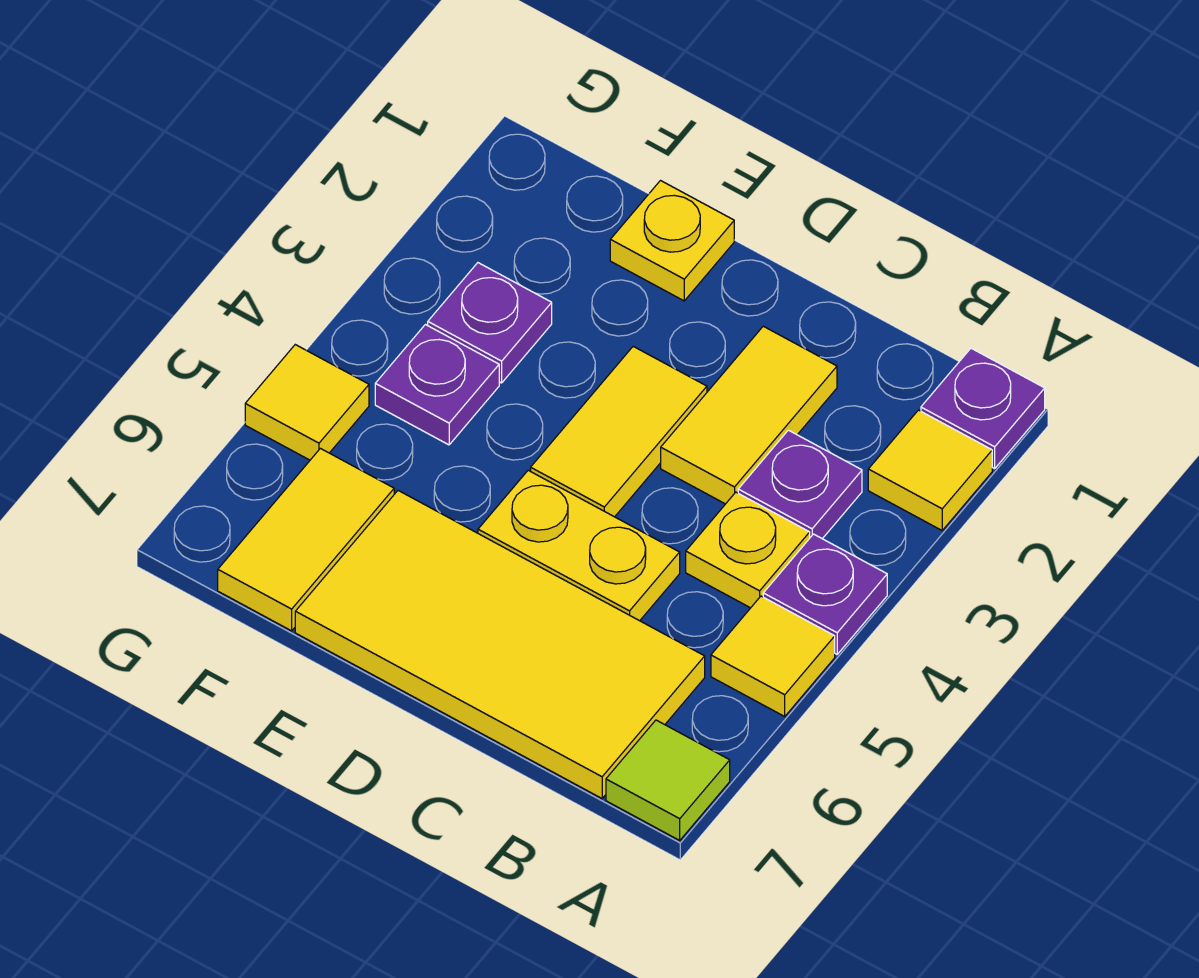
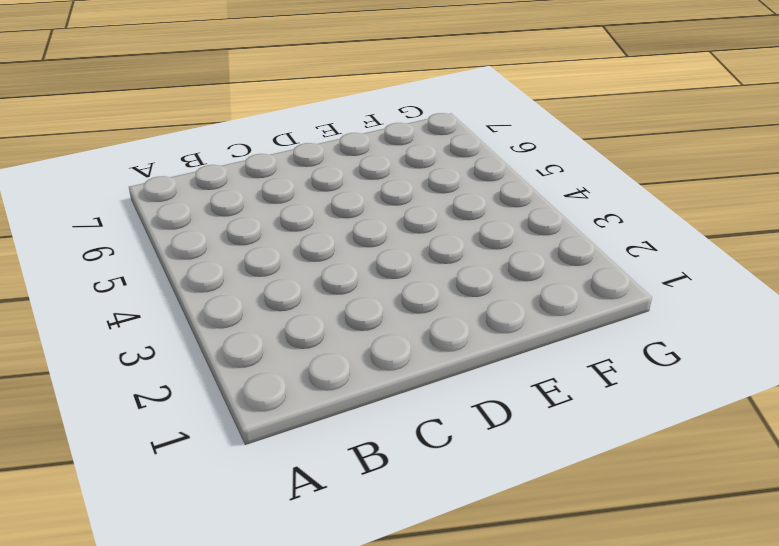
none -> purple plate A1 level 1
none -> yellow tile A2 level 1
none -> purple plate A4 level 1

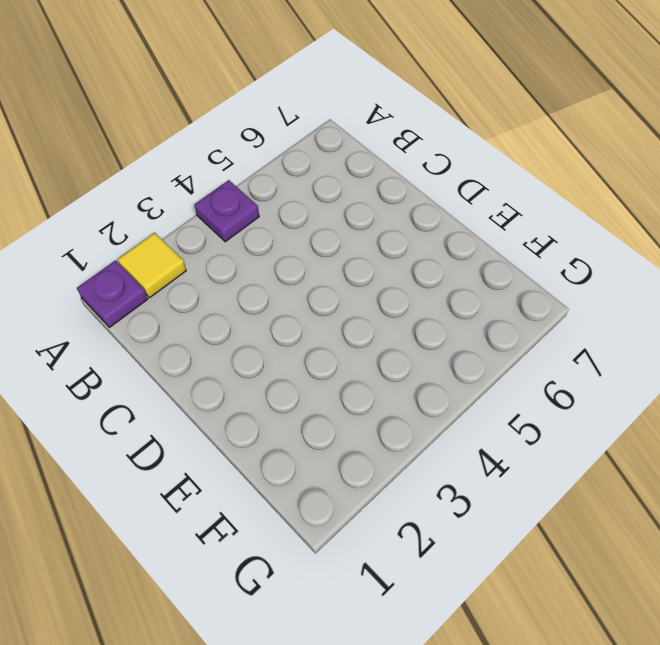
none -> yellow tile A5 level 1
none -> lime tile A7 level 1
none -> purple plate B3 level 1

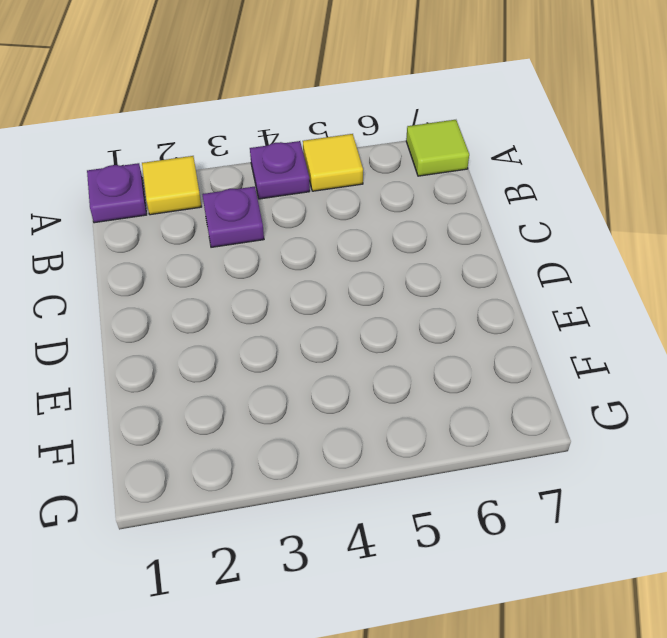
none -> yellow plate B4 level 1
none -> yellow tile B6:E7 level 1
none -> yellow tile C2:C3 level 1

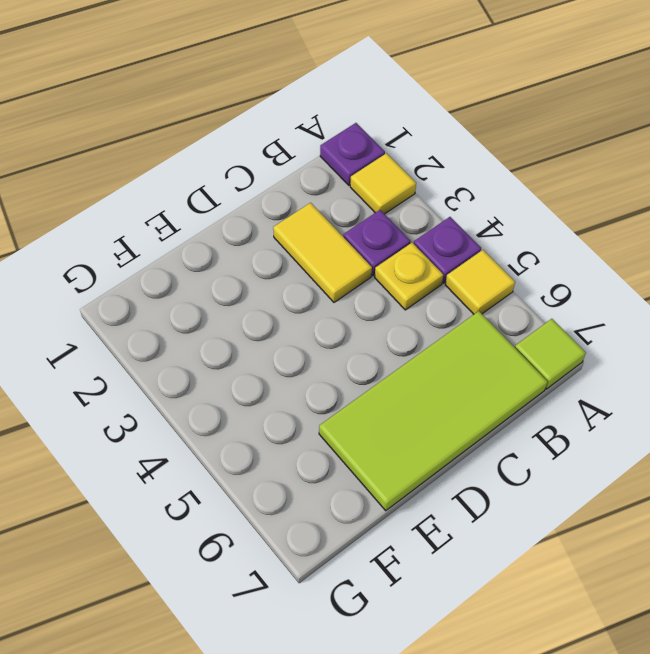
lime tile B6:E7 level 1 -> yellow tile B6:E7 level 1
none -> yellow plate C5:D5 level 1
none -> yellow tile D3:D4 level 1
none -> yellow plate E1 level 1

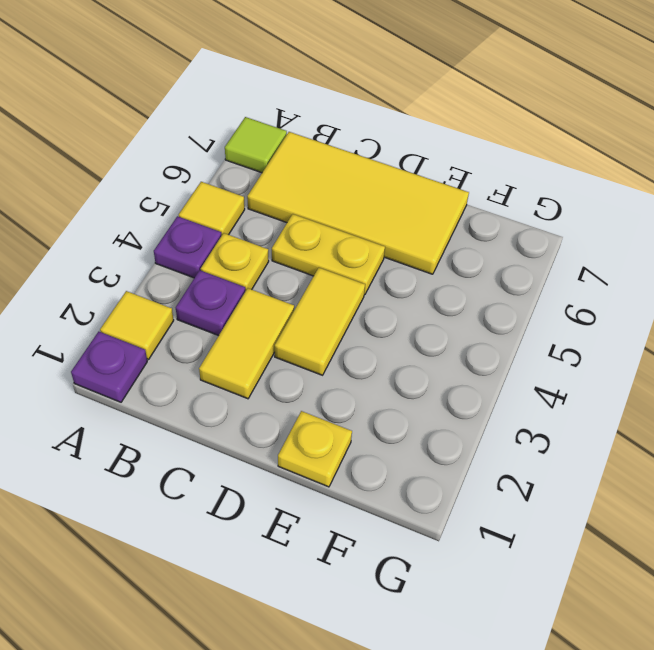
none -> purple plate F3 level 1
none -> purple plate F4 level 1
none -> yellow tile F6:F7 level 1

